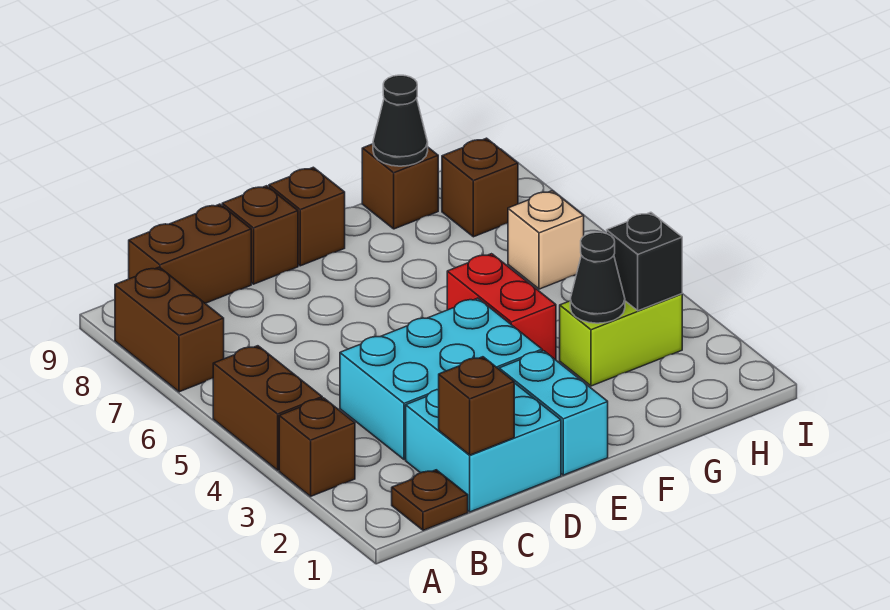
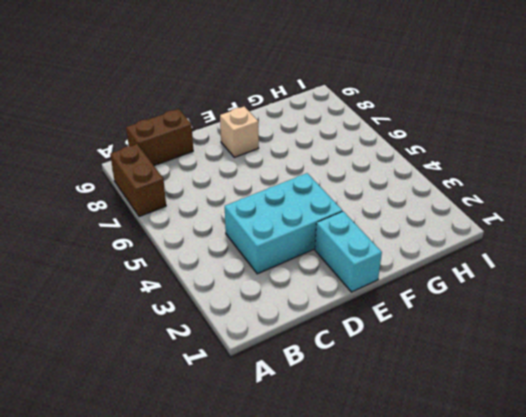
tan brick E8 level 1 -> tan brick H6 level 1
none -> brown brick A3 level 1
none -> brown brick A4:A5 level 1
none -> brown plate B1 level 1

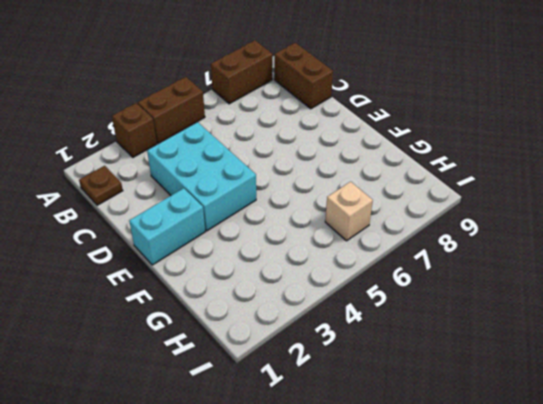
none -> cyan brick C1:D2 level 1
none -> brown brick D9 level 1
none -> brown brick E9 level 1

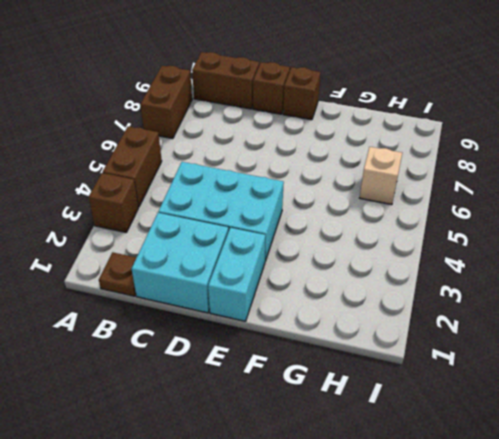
none -> red brick F4:F5 level 1
none -> lime brick G3:H3 level 1
none -> brown brick G9 level 1

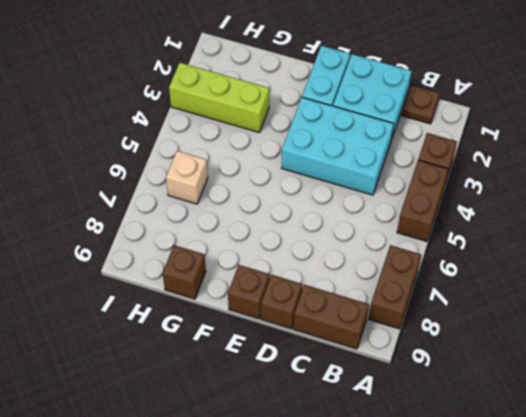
lime brick G3:I3 level 1 -> lime brick G3:H3 level 1
none -> red brick F4:F5 level 1
none -> brown brick H8 level 1
none -> brown brick C1 level 2

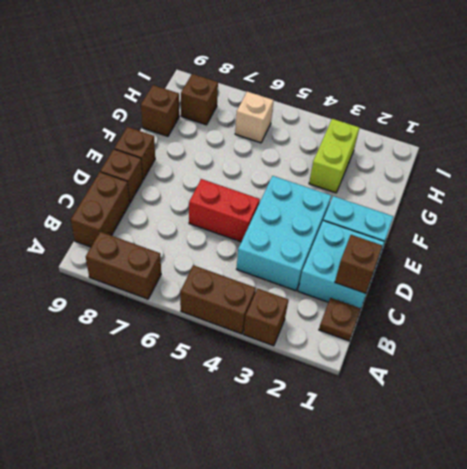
red brick D5:D6 level 1 -> red brick F4:F5 level 1
none -> black cone G3 level 2
none -> black cone G9 level 2
none -> black brick H3 level 2

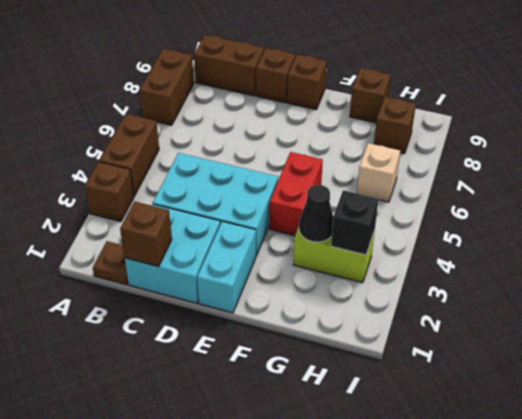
none -> black cone G9 level 2

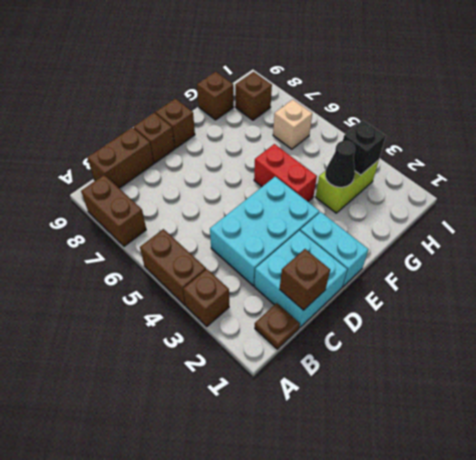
none -> black cone G9 level 2

